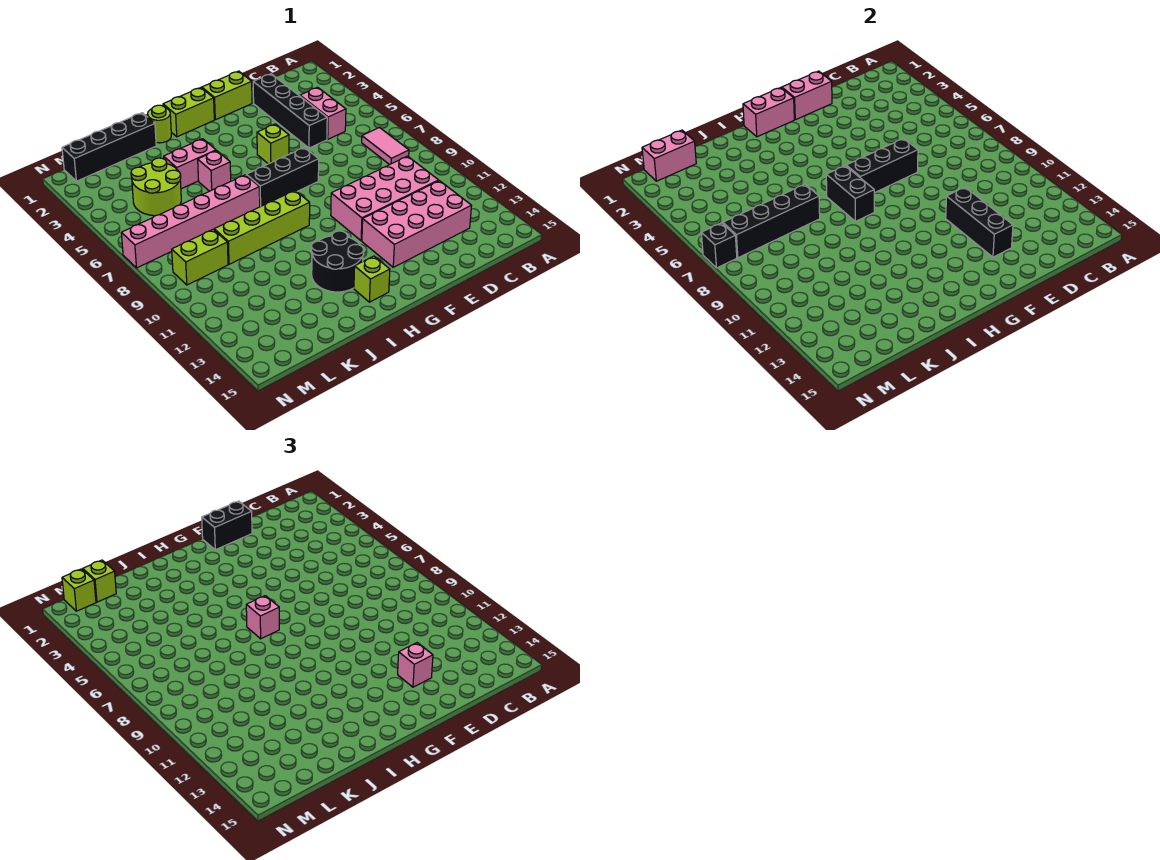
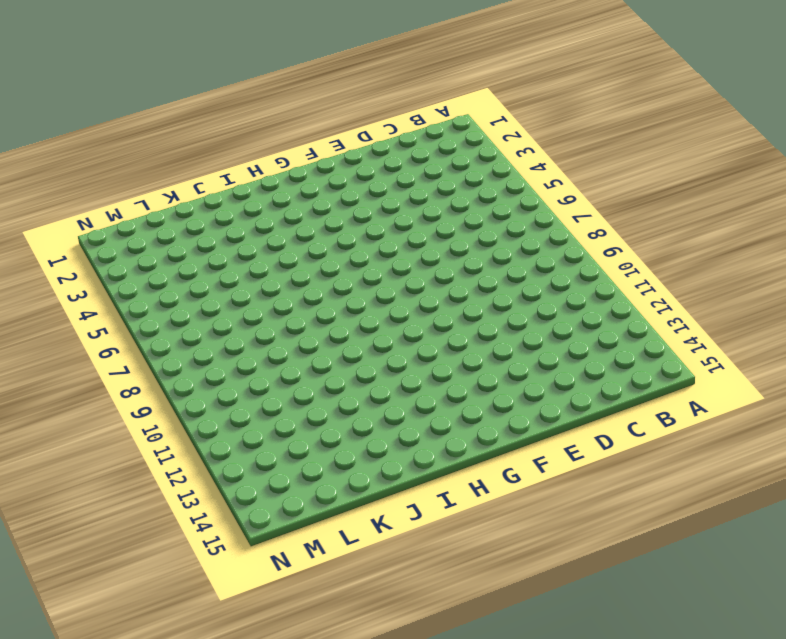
none -> pink tile B7:B8 level 1
none -> pink brick C4:C5 level 1
none -> pink brick C10:F11 level 1
none -> pink brick C12:F13 level 1

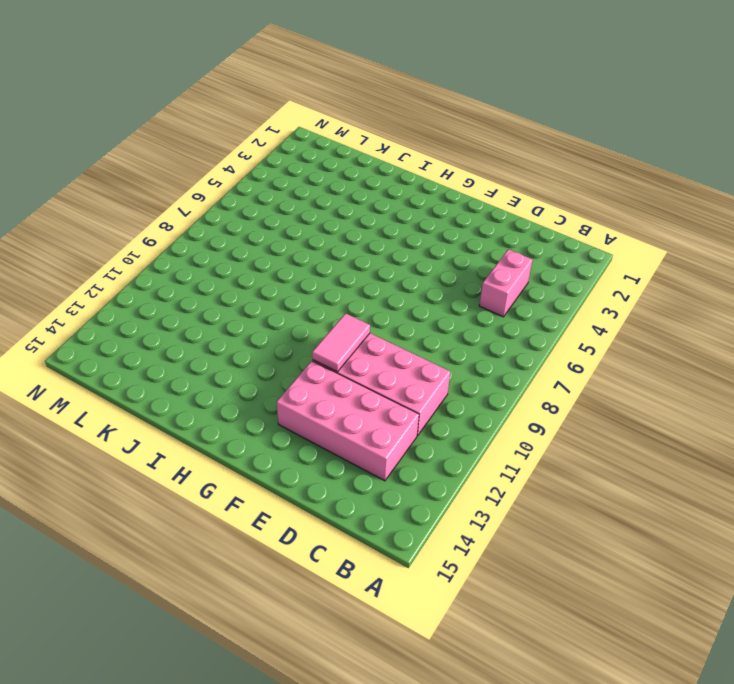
pink tile F10:F11 level 2 -> pink tile B7:B8 level 1
none -> black brick D2:D5 level 1
none -> lime brick E1:F1 level 1
none -> lime brick F5 level 1
none -> black brick F7:H7 level 1

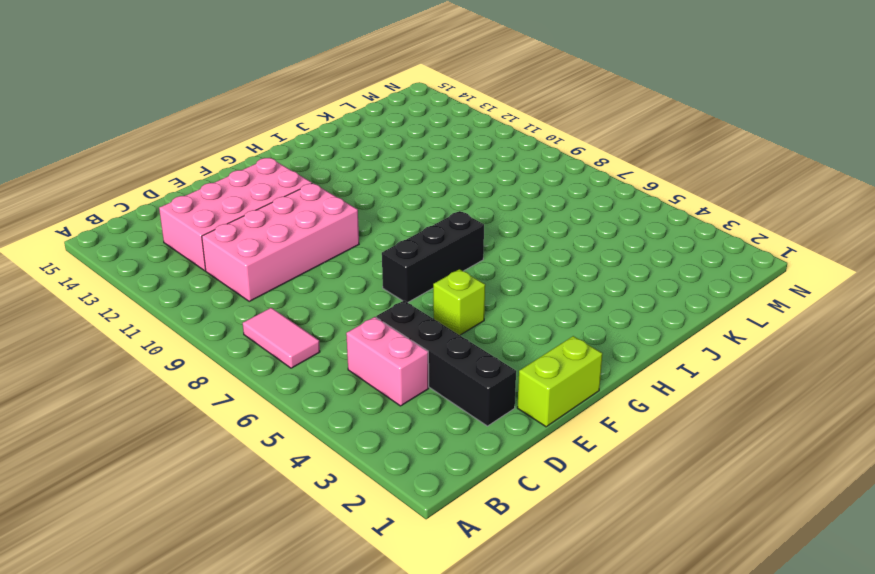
none -> lime brick G1:H1 level 1
none -> lime brick H9:K9 level 1
none -> black round brick H12:I13 level 1
none -> lime brick H14 level 1

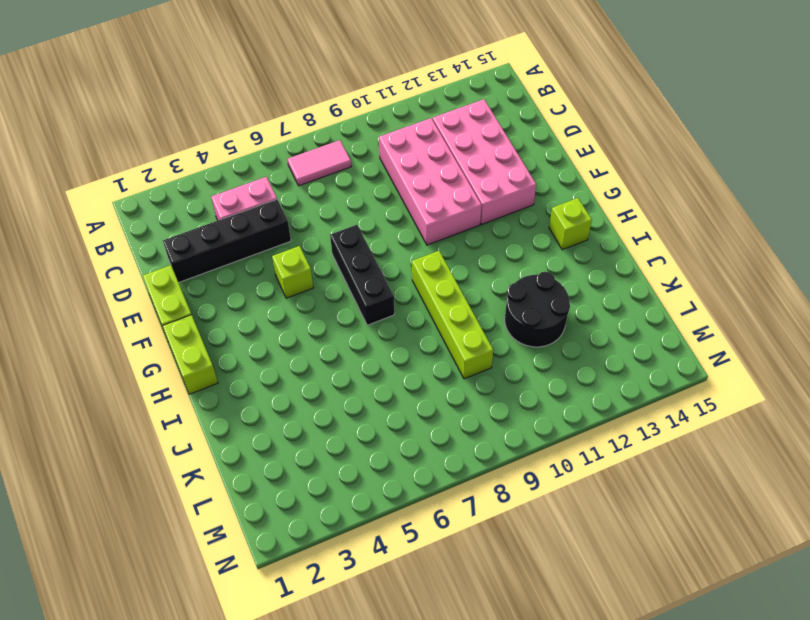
black round brick J11:K12 level 1 -> black round brick H12:I13 level 1
none -> lime round brick I1 level 1
none -> pink brick I4:J4 level 1
none -> pink brick I5 level 1
none -> pink brick I7:N7 level 1

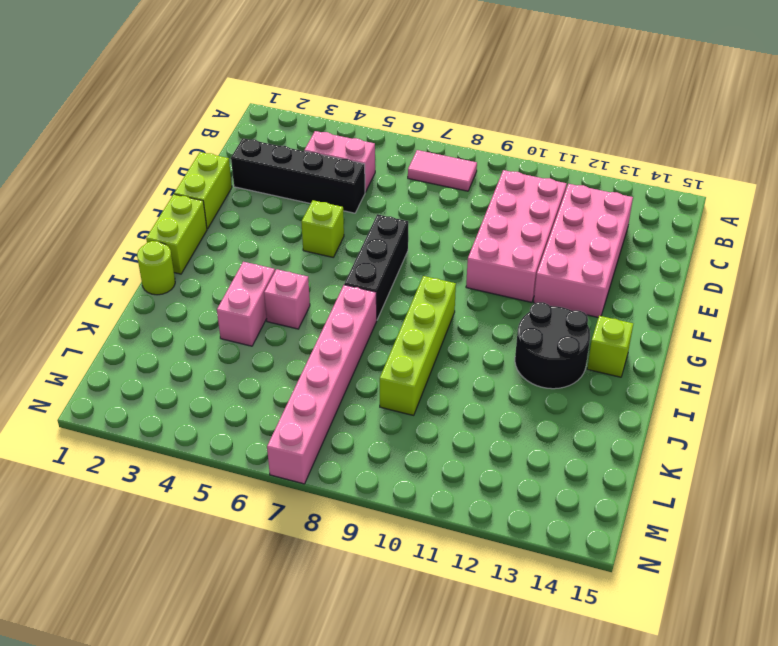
none -> black brick J1:M1 level 1
none -> lime round brick K4:L5 level 1
none -> lime brick L9:M9 level 1
none -> pink brick E1:F1 level 2

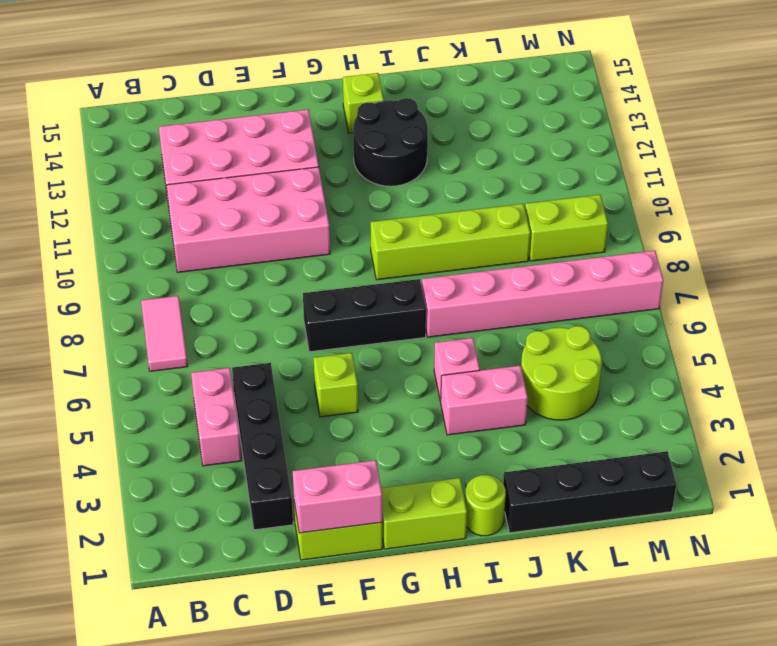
none -> black brick E7:G7 level 2
none -> black brick E11:E13 level 2
none -> pink brick G1:H1 level 2
none -> black brick H7:H8 level 2

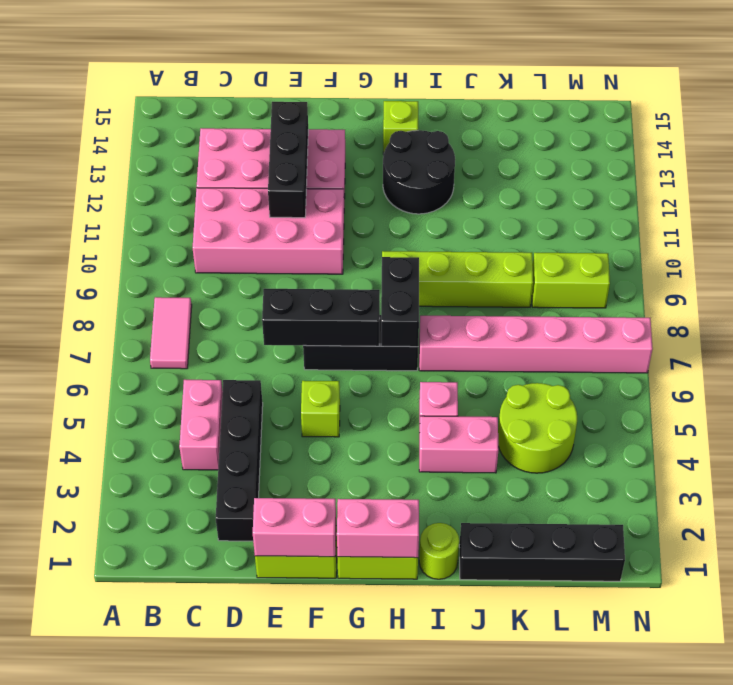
none -> black brick J7:M7 level 2
none -> pink brick L1:M1 level 2
none -> black brick N7 level 2
none -> black brick E1:F1 level 3

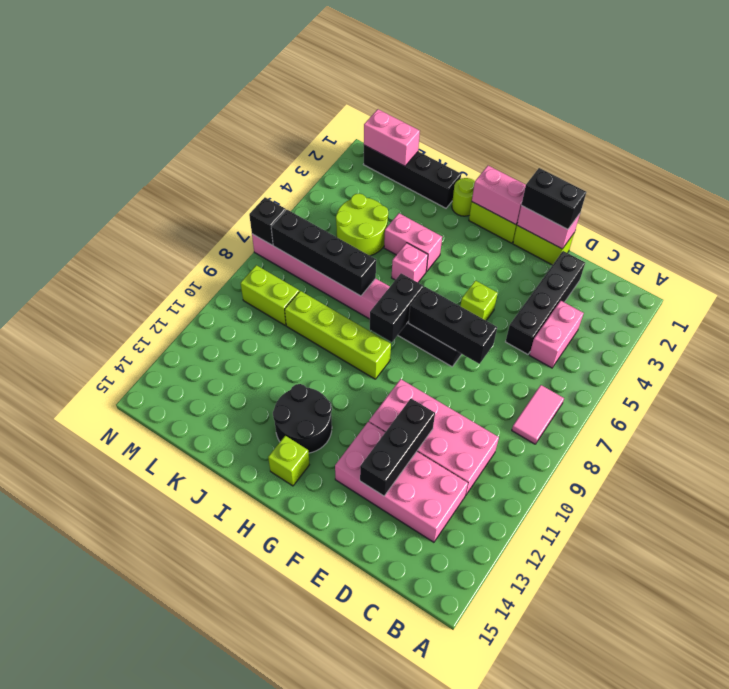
none -> pink brick E13 level 3
none -> pink brick H7 level 3
none -> lime brick L1 level 3
none -> lime brick M1 level 3

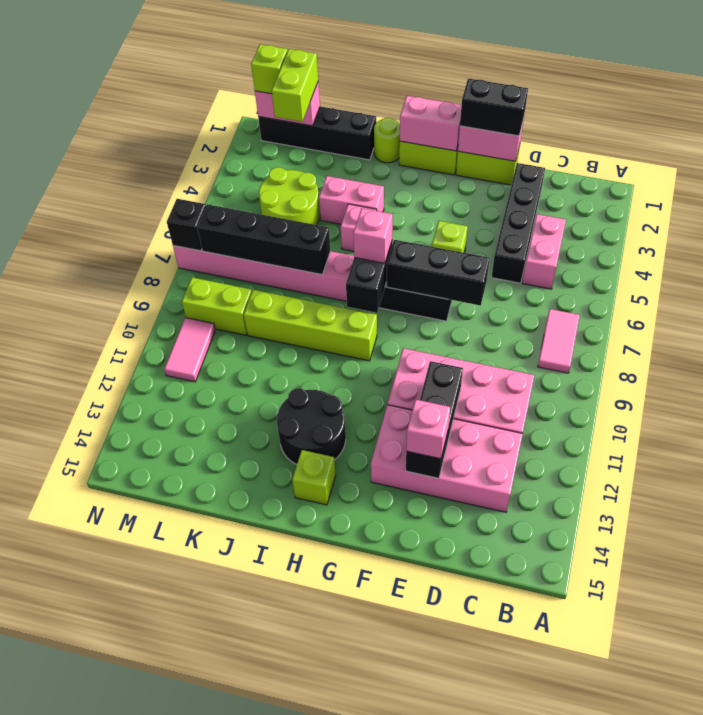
lime brick L1:L2 level 3 -> lime brick L1 level 3
pink tile M10:M11 level 1 -> none

